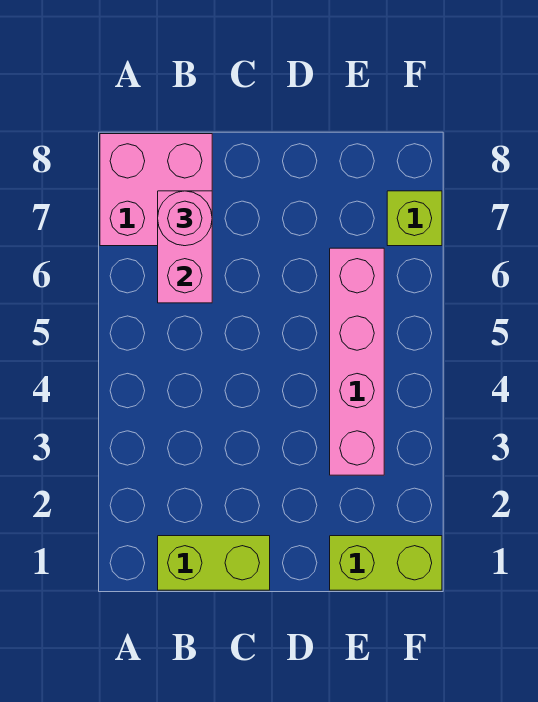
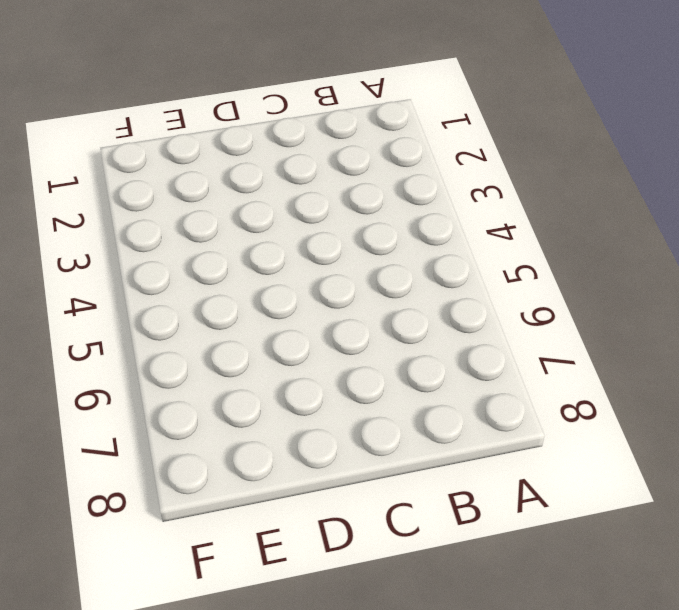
none -> pink brick A7:B8 level 1
none -> lime brick B1:C1 level 1

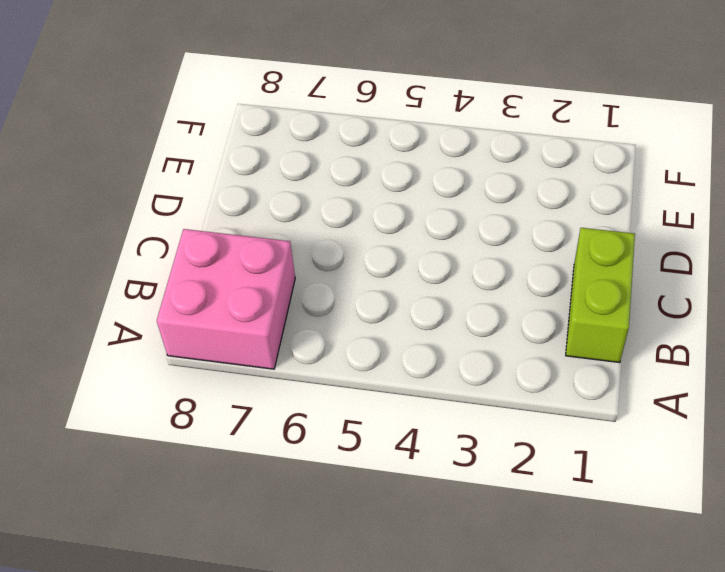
none -> lime brick E1:F1 level 1
none -> pink brick E3:E6 level 1

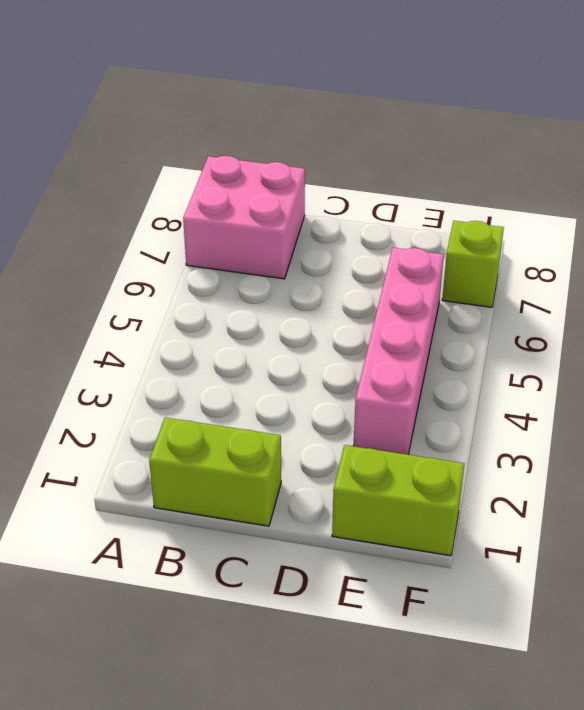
none -> pink brick B6:B7 level 2
none -> pink round brick B7 level 3

